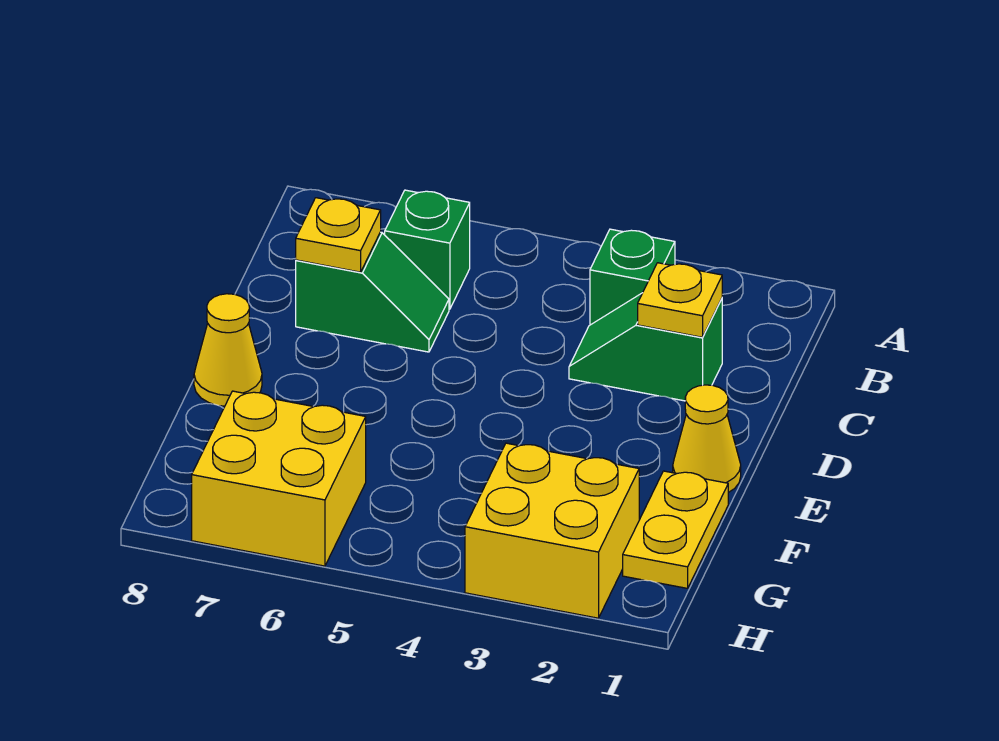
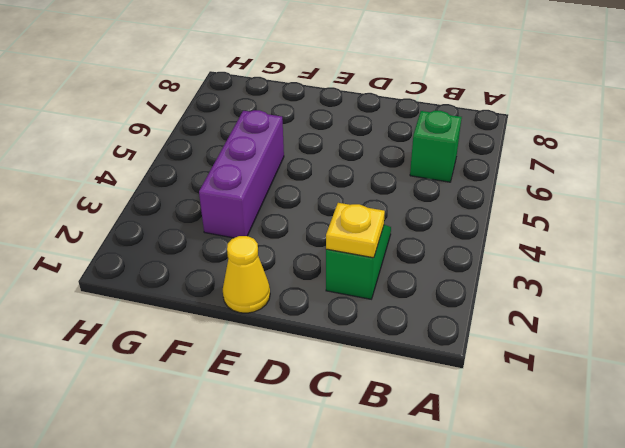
purple brick F3:F5 level 1 -> none
none -> green brick B3 level 1
none -> green slope C6:C7 level 1 top 7

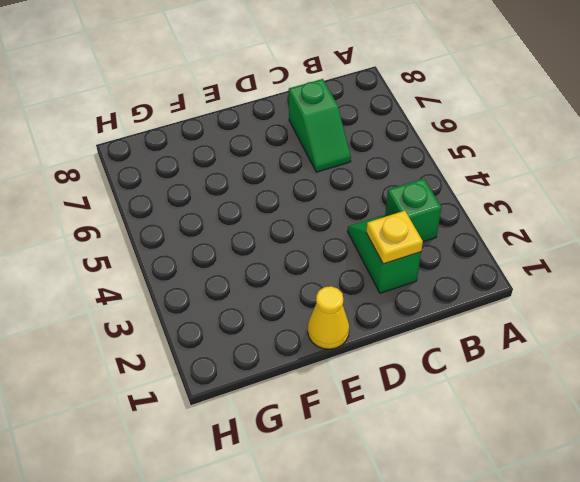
none -> green brick B6 level 1
none -> yellow cone E8 level 1

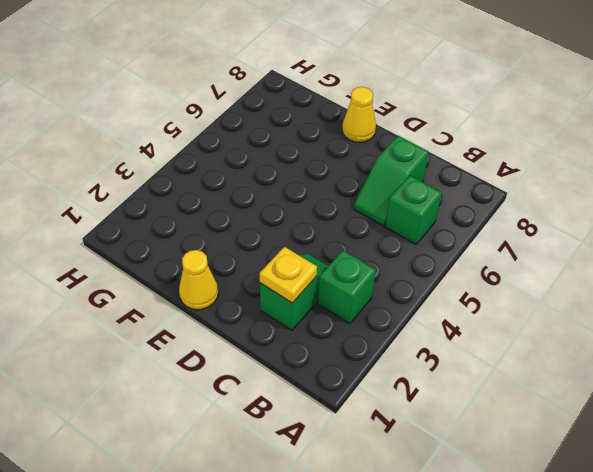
none -> yellow plate F1:G1 level 1
none -> yellow brick G2:H3 level 1

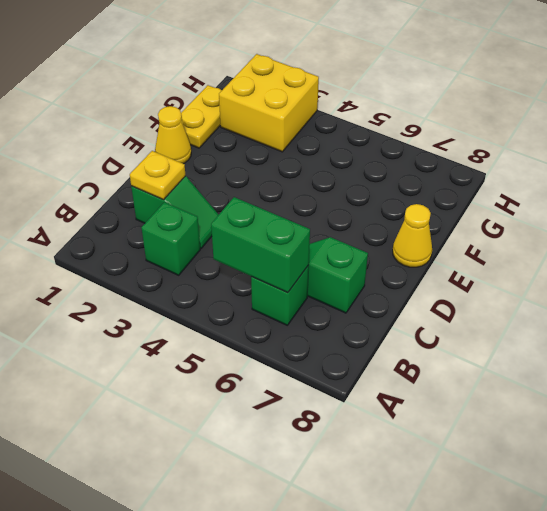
green brick B5:B6 level 2 -> none
none -> yellow brick G6:H7 level 1
none -> yellow plate C7 level 2

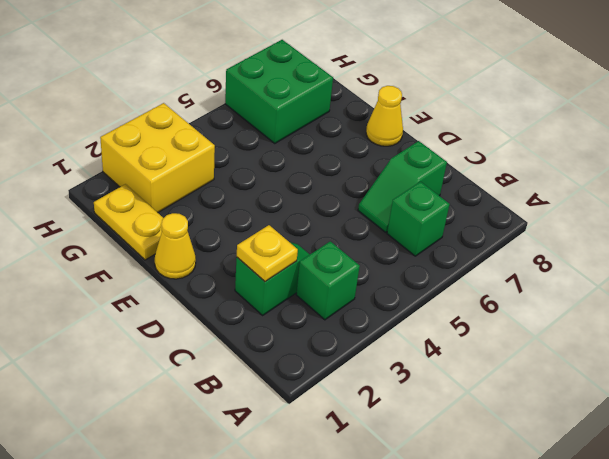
green brick G6:H7 level 1 -> yellow brick G6:H7 level 1
none -> yellow plate C7 level 2

